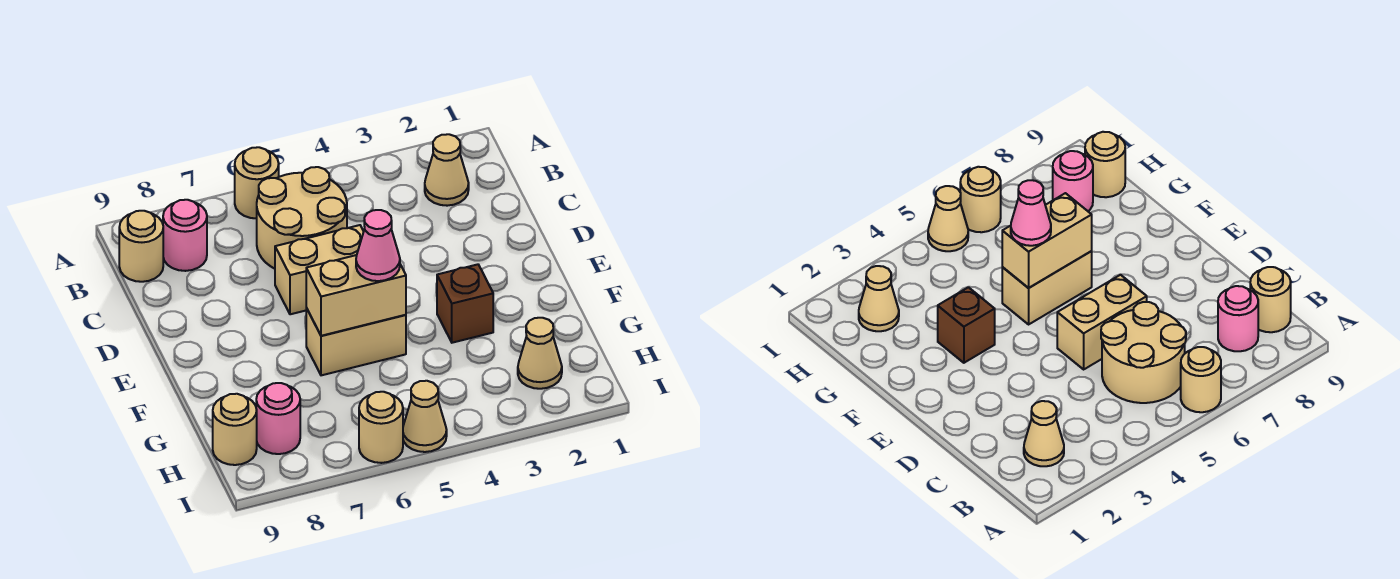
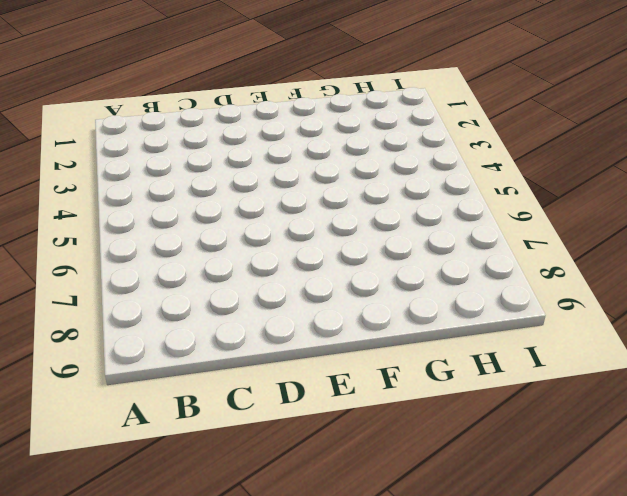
none -> tan round brick A6 level 1
none -> tan cone B2 level 1
none -> tan round brick B5:C6 level 1

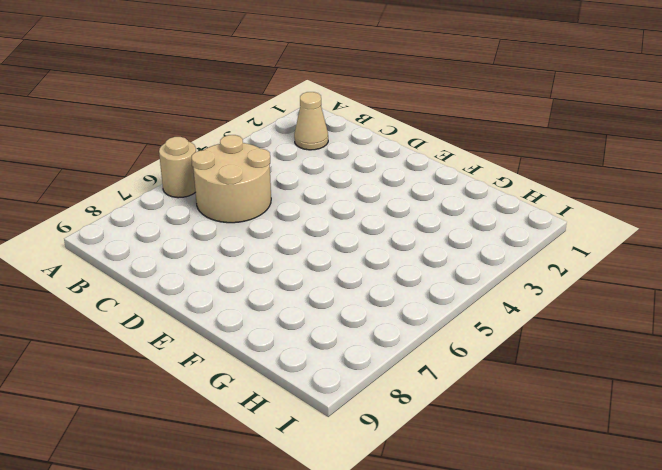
none -> pink round brick B8 level 1
none -> tan round brick B9 level 1
none -> tan brick D5:D6 level 1

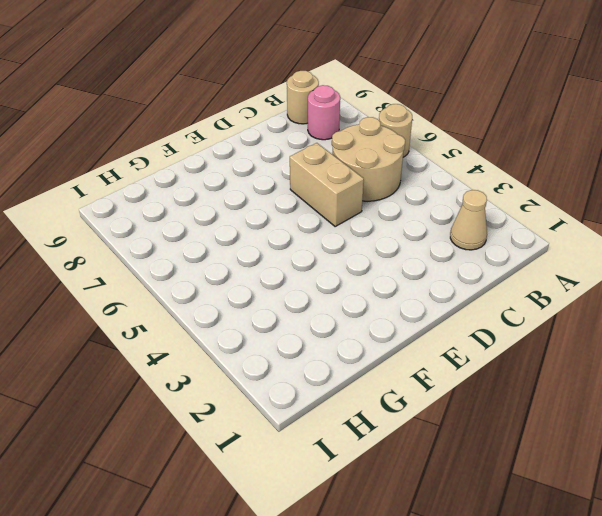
none -> brown brick F3 level 1
none -> tan brick F5:F6 level 1
none -> tan cone H2 level 1

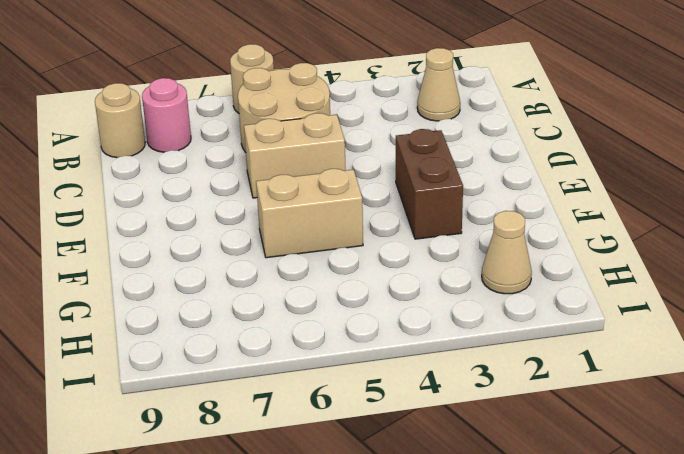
brown brick E3:F3 level 1 -> brown brick F3 level 1
none -> pink round brick H8 level 1
none -> tan round brick H9 level 1
none -> tan cone I5 level 1

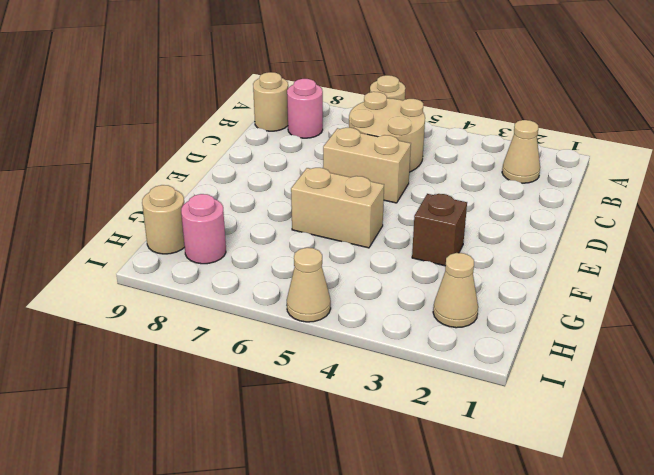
none -> tan round brick I6 level 1
none -> tan brick F5:F6 level 2
none -> pink cone F5 level 3

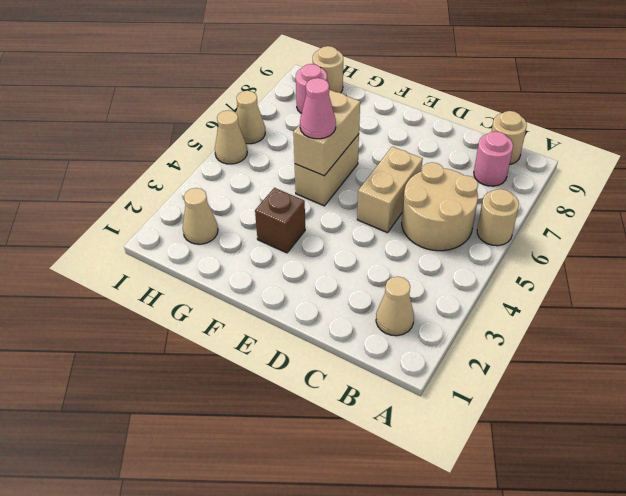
tan cone I6 level 1 -> tan round brick I6 level 1

